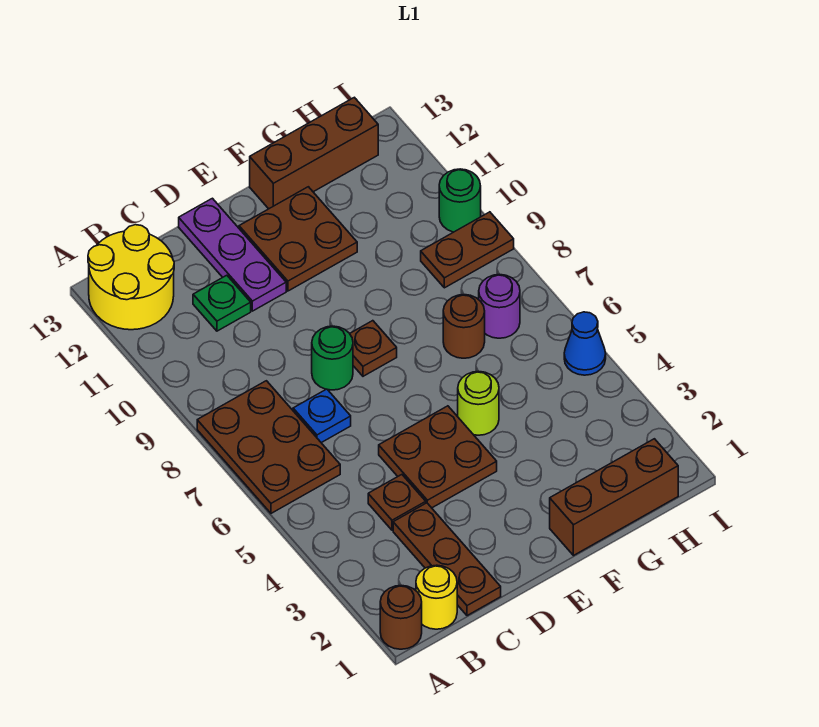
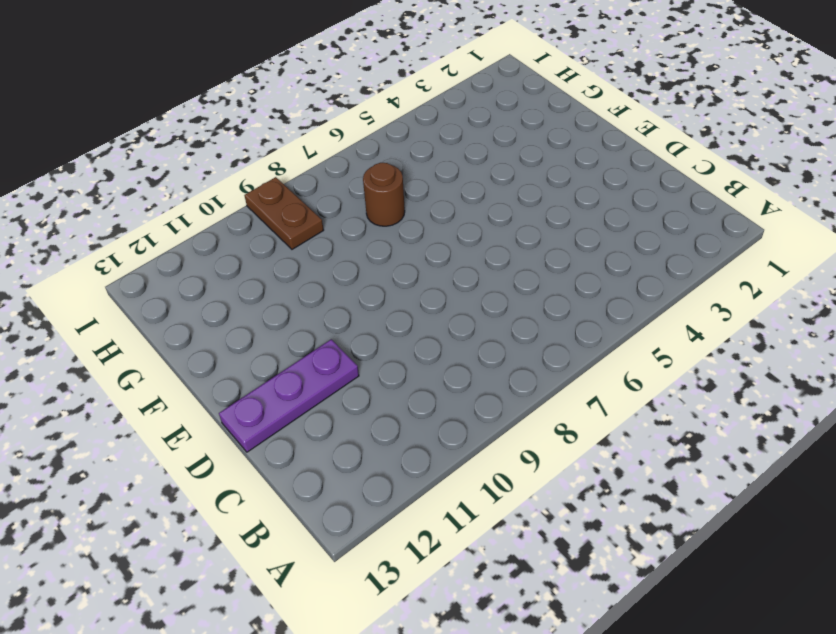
none -> brown round brick A1 level 1
none -> brown plate A6:B8 level 1
none -> yellow round brick A12:B13 level 1

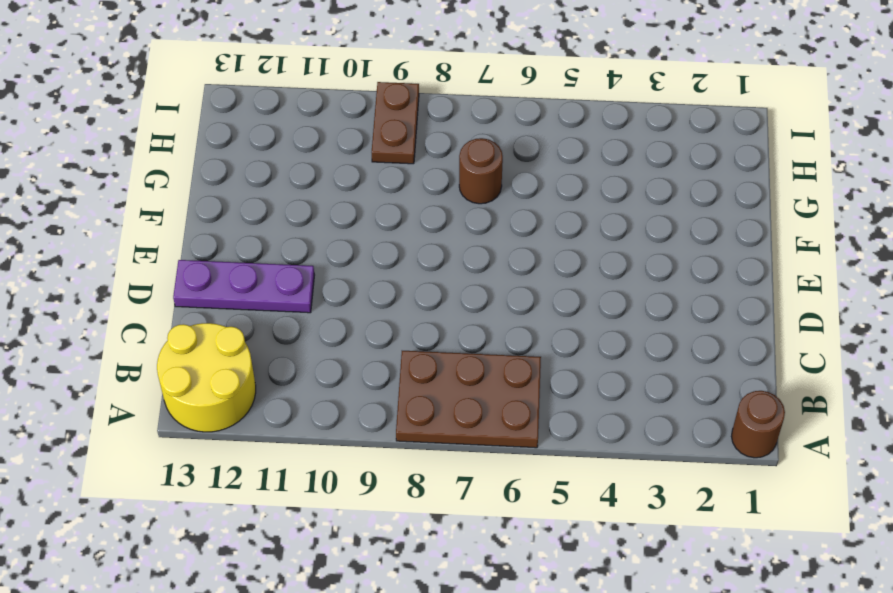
none -> yellow round brick B1 level 1
none -> brown plate C1:C3 level 1
none -> brown plate C4 level 1

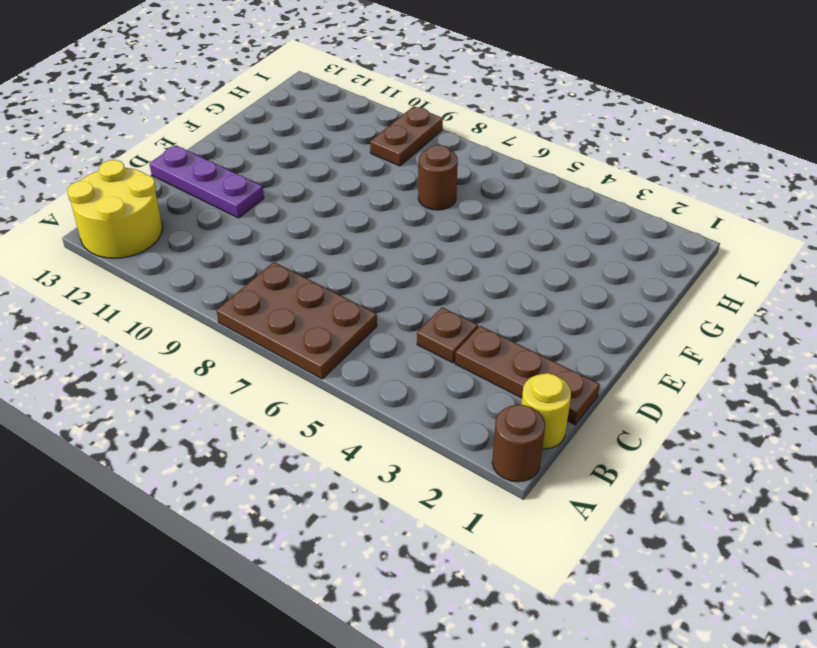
none -> blue plate C7 level 1
none -> green plate C11 level 1
none -> brown plate D4:E5 level 1

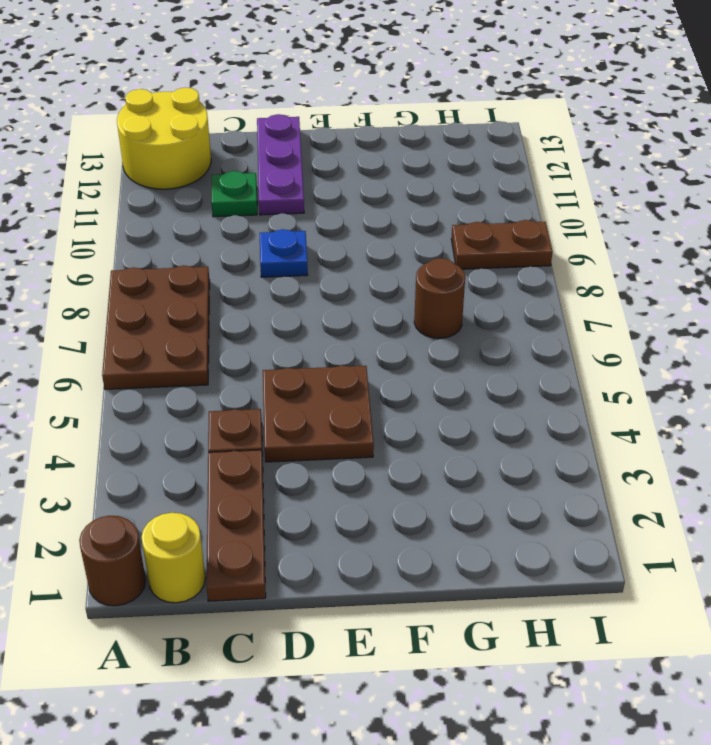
blue plate D9 level 1 -> blue plate C7 level 1
none -> green round brick D8 level 1
none -> brown plate E8 level 1
none -> brown plate E11:F12 level 1

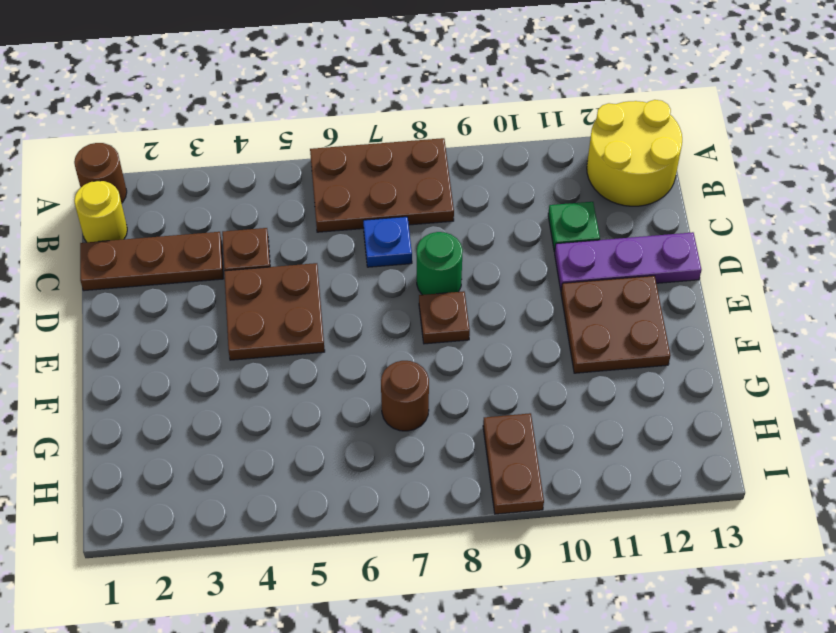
none -> brown brick F1:H1 level 1
none -> lime round brick F5 level 1
none -> brown brick F13:H13 level 1

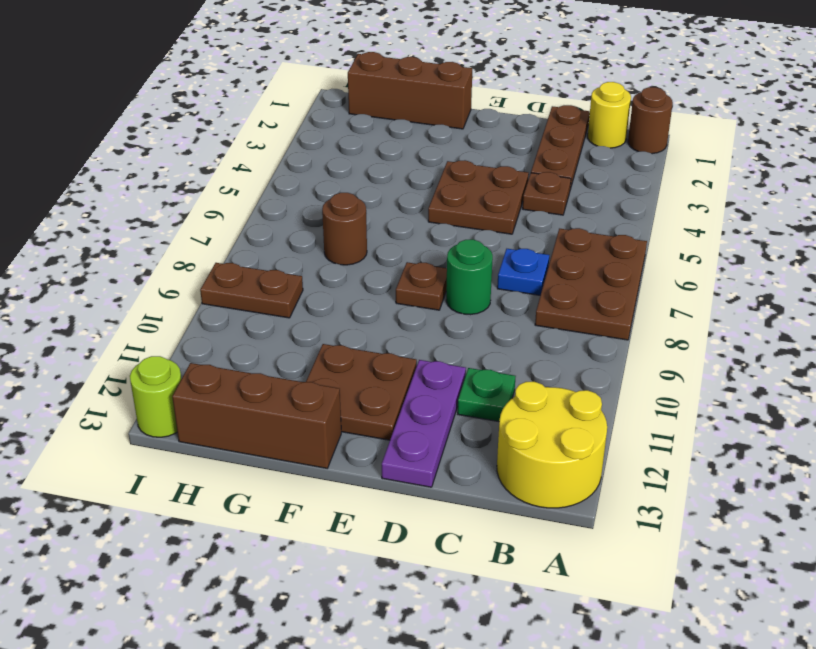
lime round brick I13 level 1 -> lime round brick F5 level 1
none -> purple round brick H7 level 1
none -> blue cone I5 level 1
none -> green round brick I10 level 1

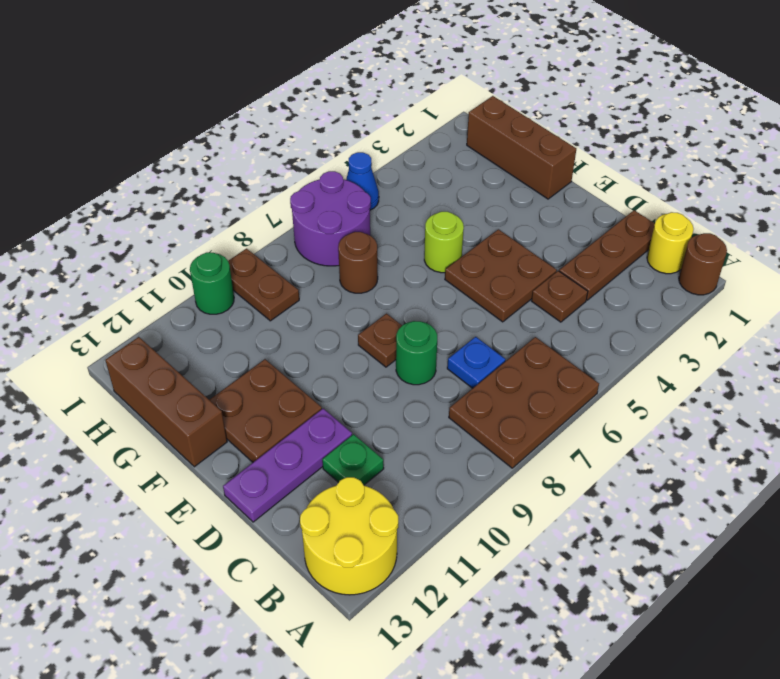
purple round brick H6:I7 level 1 -> purple round brick H7 level 1

